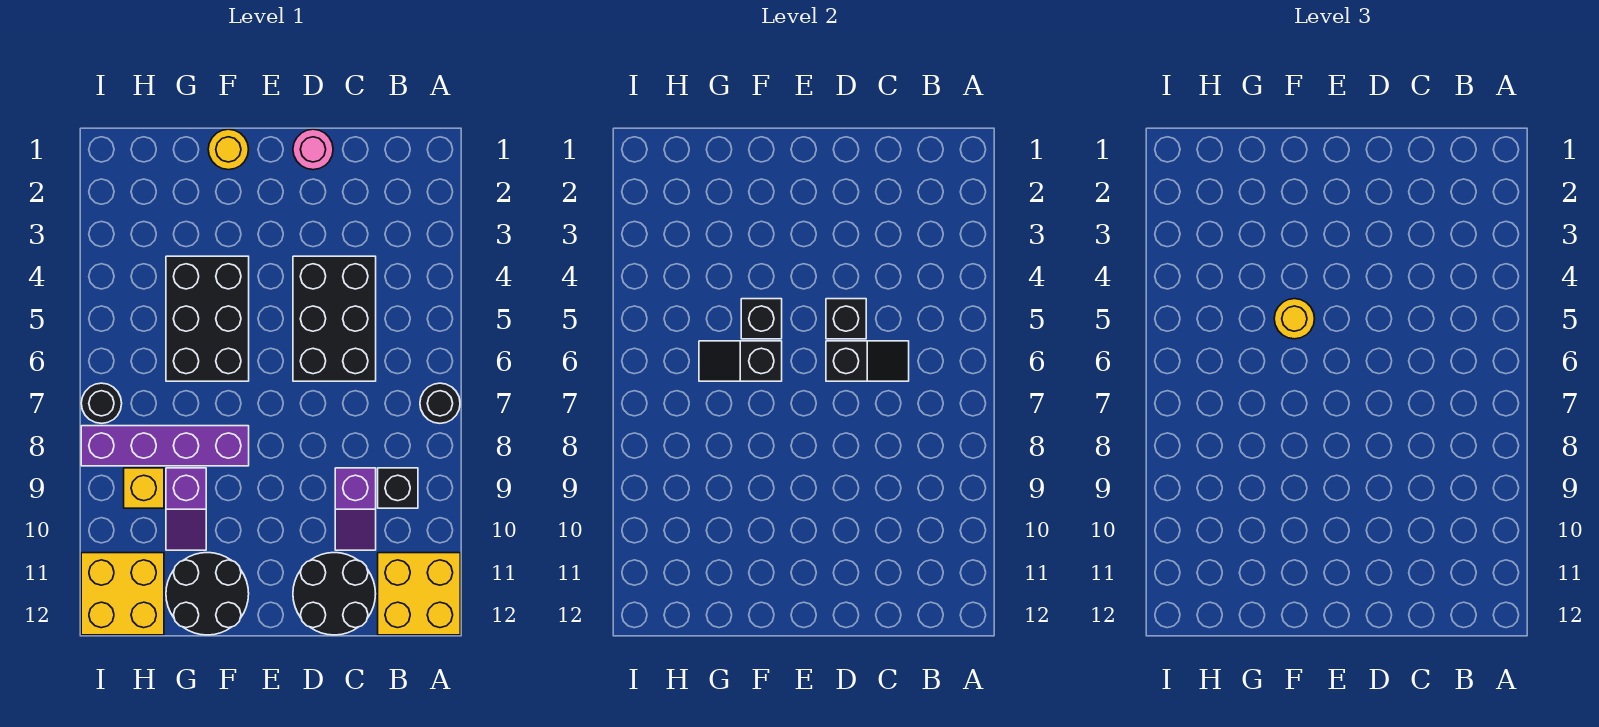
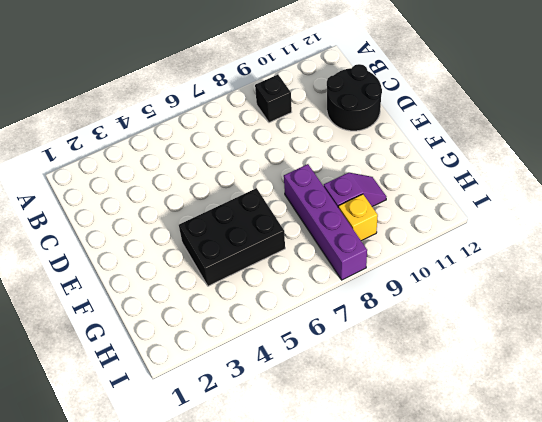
none -> black round brick A7 level 1
none -> yellow brick A11:B12 level 1
none -> black brick C4:D6 level 1

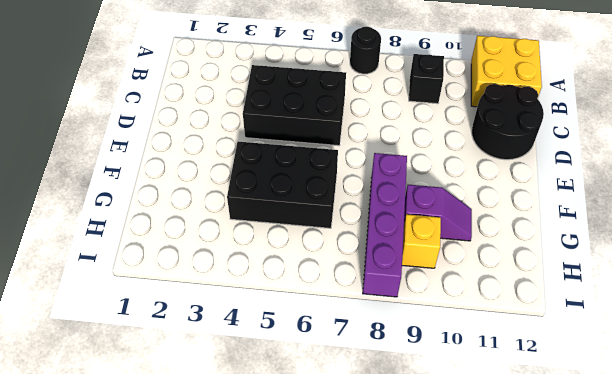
none -> purple slope C9:C10 level 1 top 9
none -> pink round brick D1 level 1
none -> yellow round brick F1 level 1

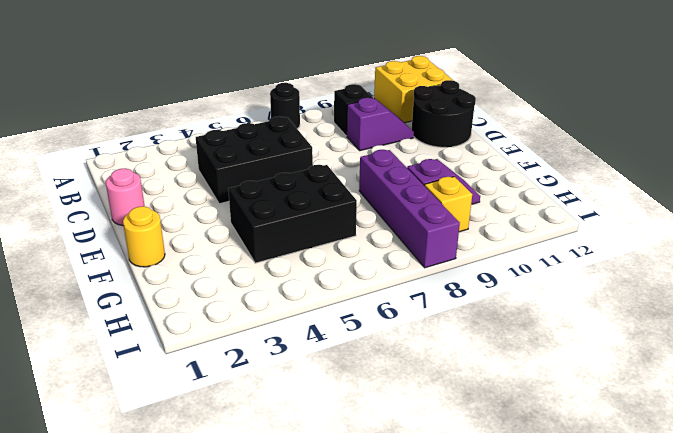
none -> black round brick F11:G12 level 1
none -> yellow brick H11:I12 level 1
none -> black round brick I7 level 1

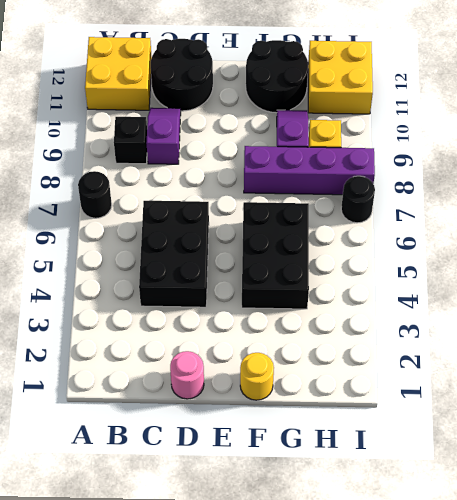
none -> black slope C6:D6 level 2 top D
none -> black brick D5 level 2
none -> black brick F5 level 2

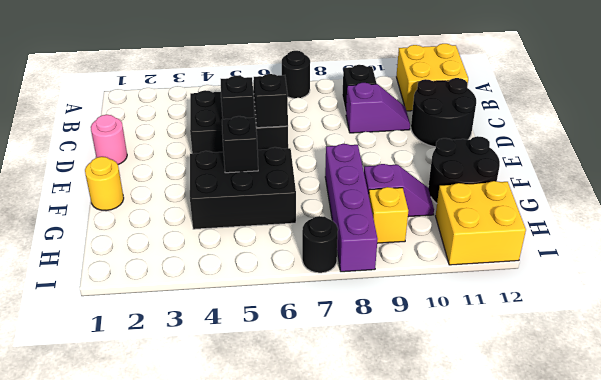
none -> black slope F6:G6 level 2 top F
none -> yellow round brick F5 level 3

